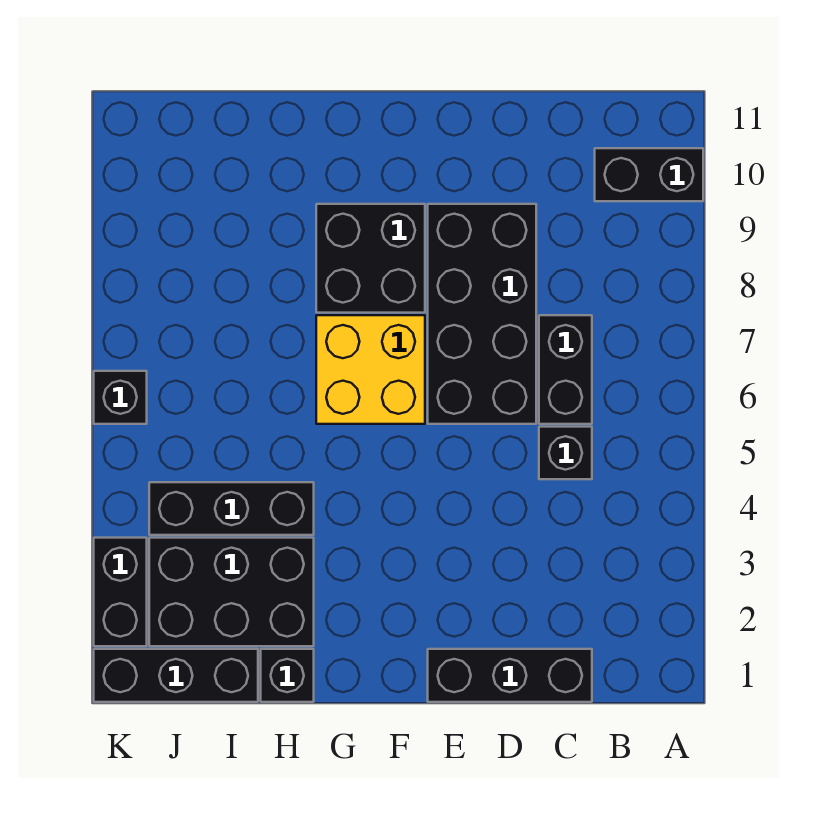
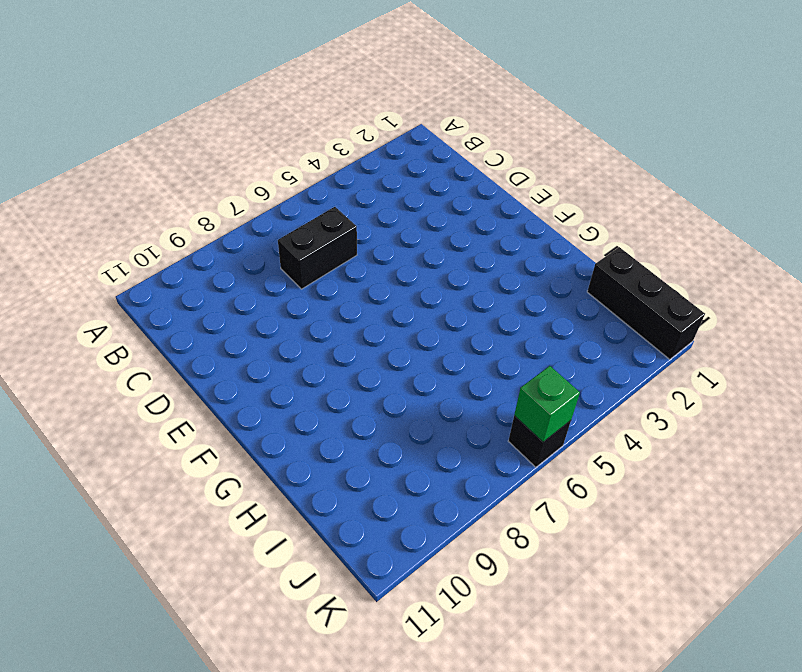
green brick K6 level 2 -> none
none -> black brick A10:B10 level 1
none -> black brick C1:E1 level 1
none -> black brick C5 level 1

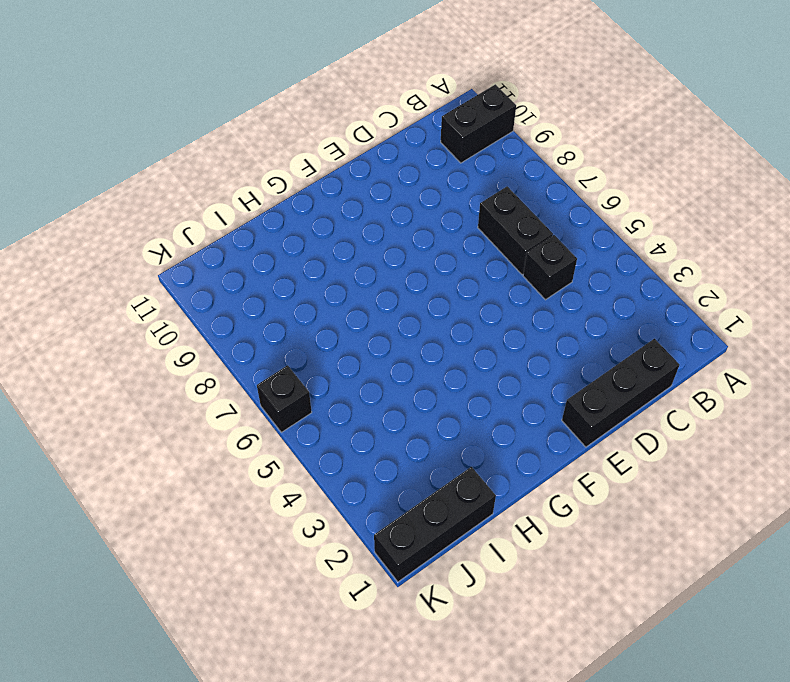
none -> black brick D6:E9 level 1
none -> yellow brick F6:G7 level 1
none -> black brick F8:G9 level 1

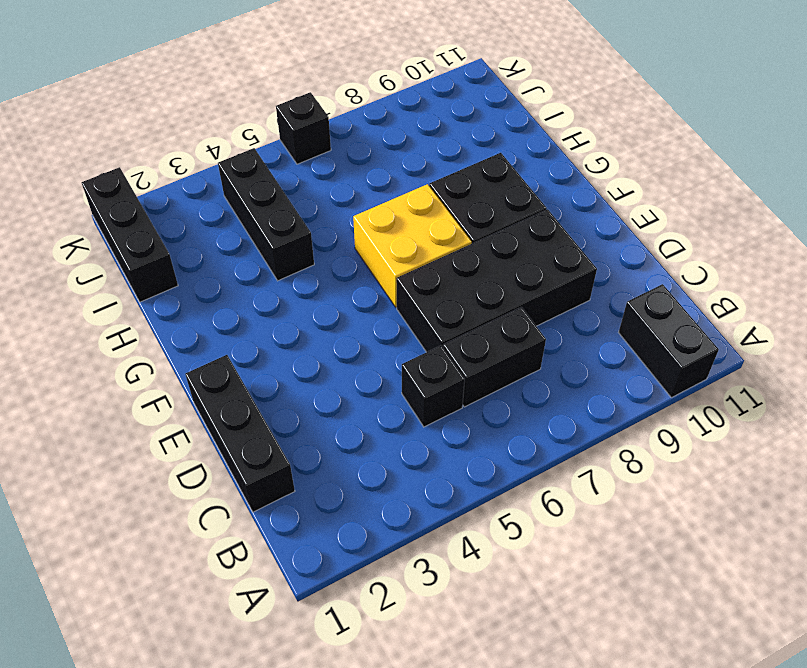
none -> black brick H1 level 1
none -> black brick H2:J3 level 1
none -> black brick K2:K3 level 1

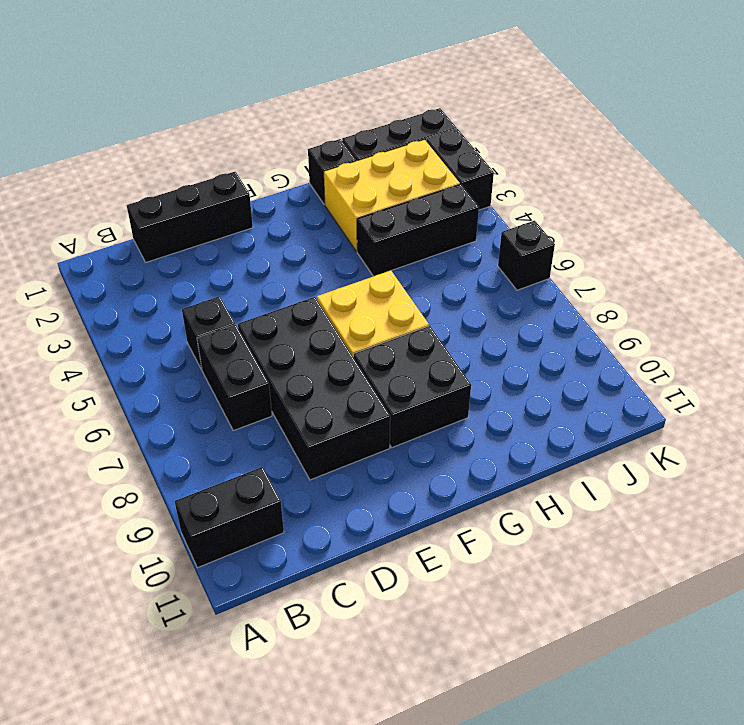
yellow brick H2:J3 level 1 -> black brick H2:J3 level 1

